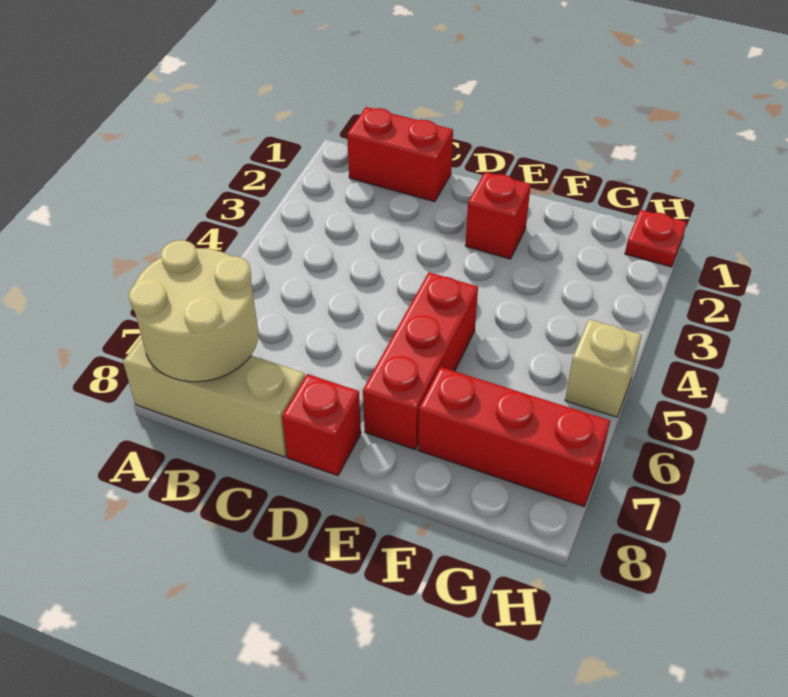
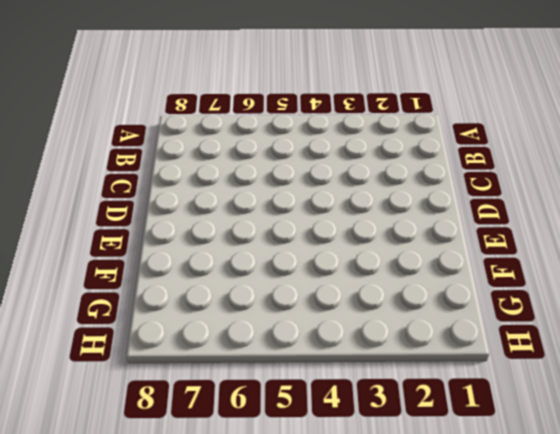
none -> tan brick A8:C8 level 1
none -> red brick B1:C1 level 1

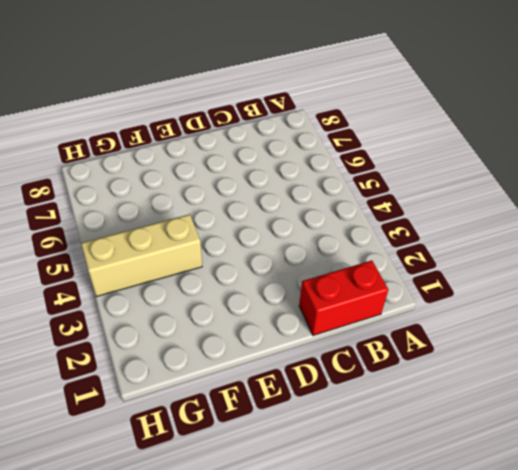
tan brick F4:H4 level 1 -> tan brick A8:C8 level 1
none -> red brick D8 level 1
none -> red brick E2 level 1

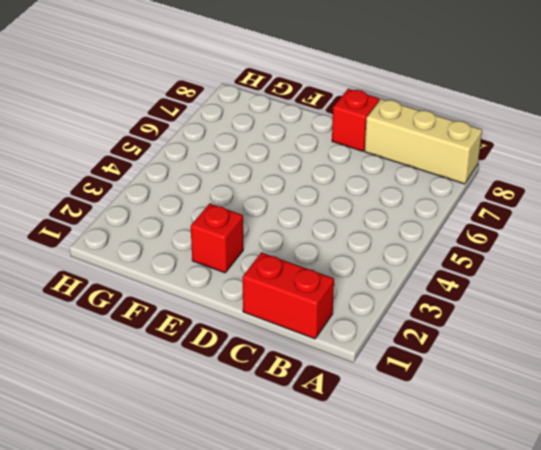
none -> red brick E5:E7 level 1
none -> red brick F7:H7 level 1

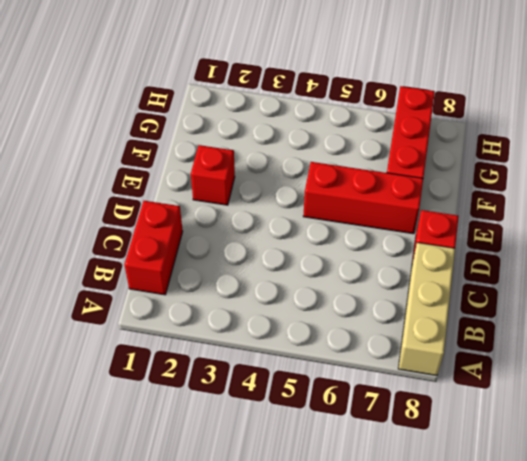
none -> red plate H1 level 1
none -> tan brick H5 level 1

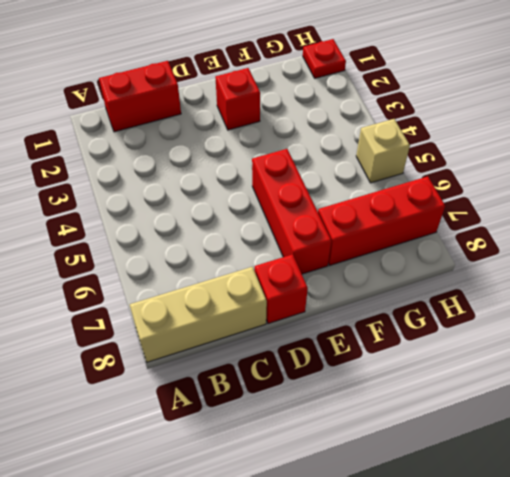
none -> tan round brick A7:B8 level 2

